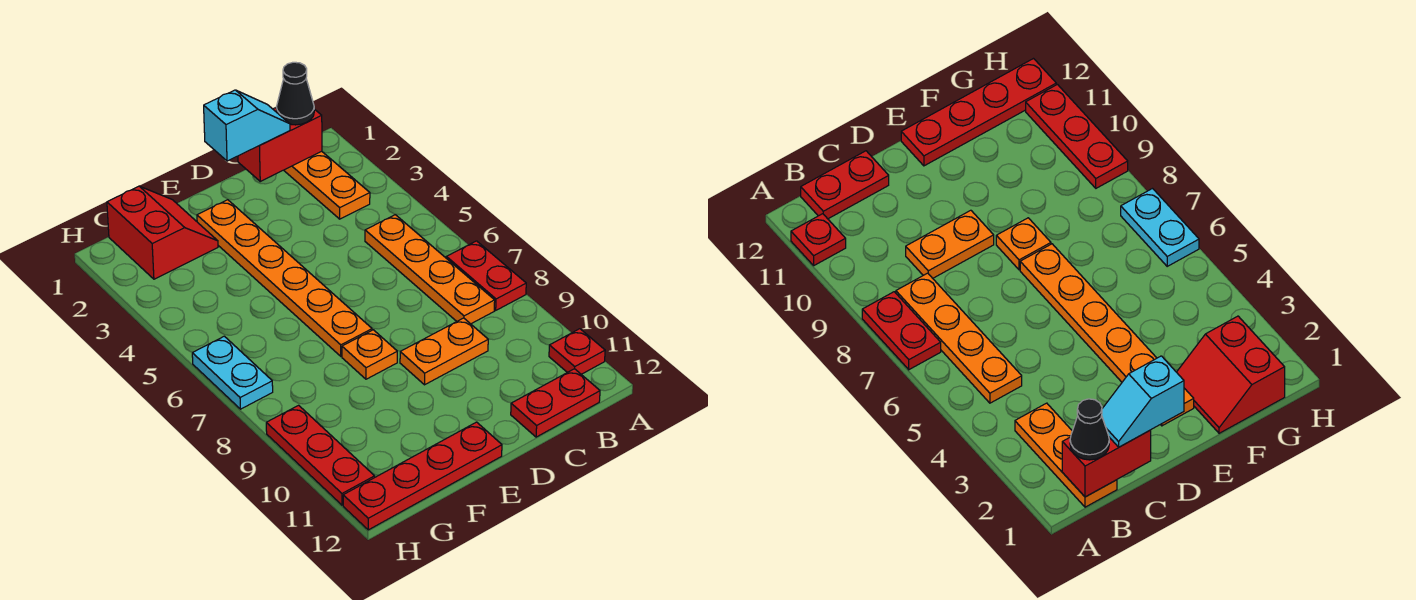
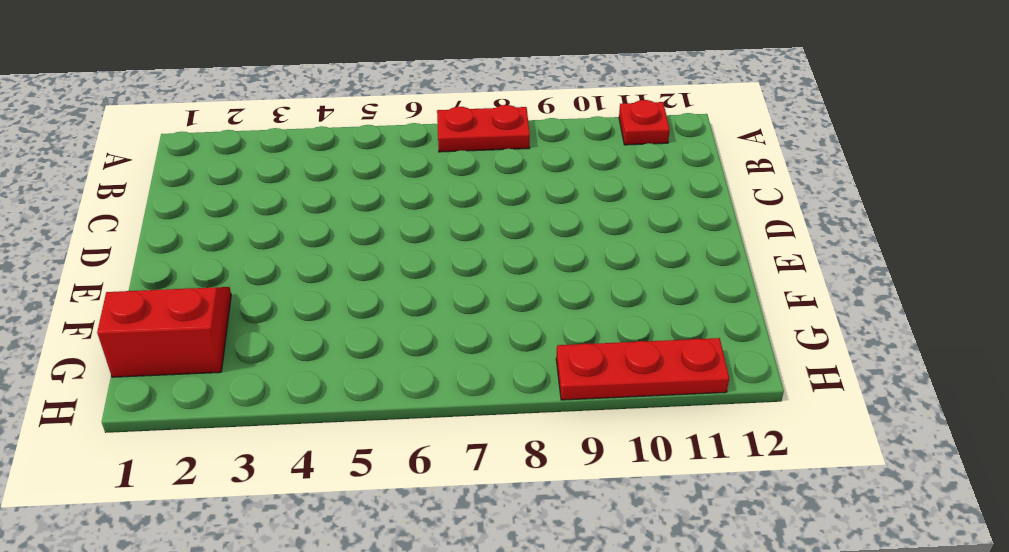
none -> orange plate B1:B3 level 1
none -> orange plate B5:B8 level 1
none -> red plate B12:C12 level 1

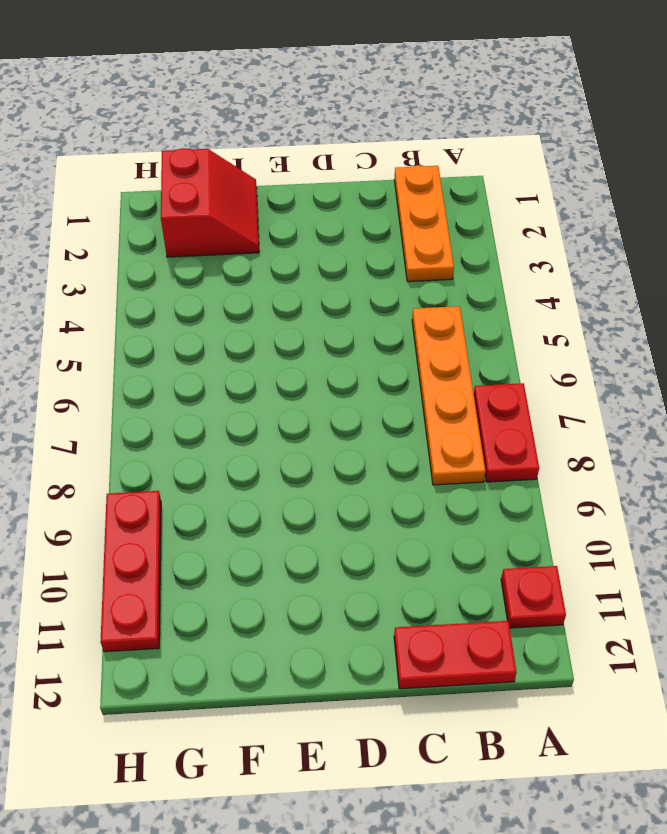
none -> orange plate C9:D9 level 1
none -> orange plate E2:E7 level 1
none -> orange plate E8 level 1

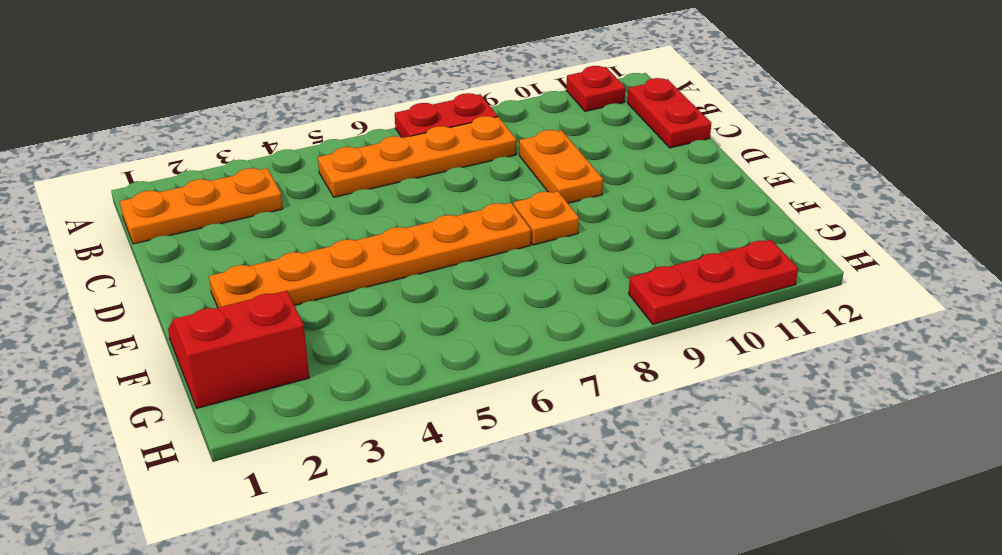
none -> red plate E12:H12 level 1
none -> cyan plate H6:H7 level 1
none -> red brick B1:C1 level 2

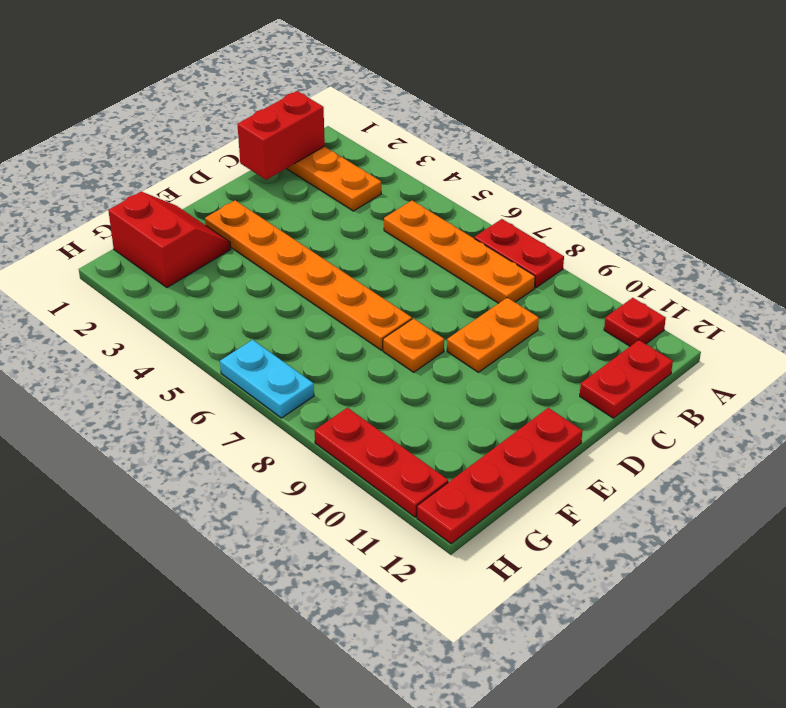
none -> black cone B1 level 3
none -> cyan slope C1:D1 level 3 top D

